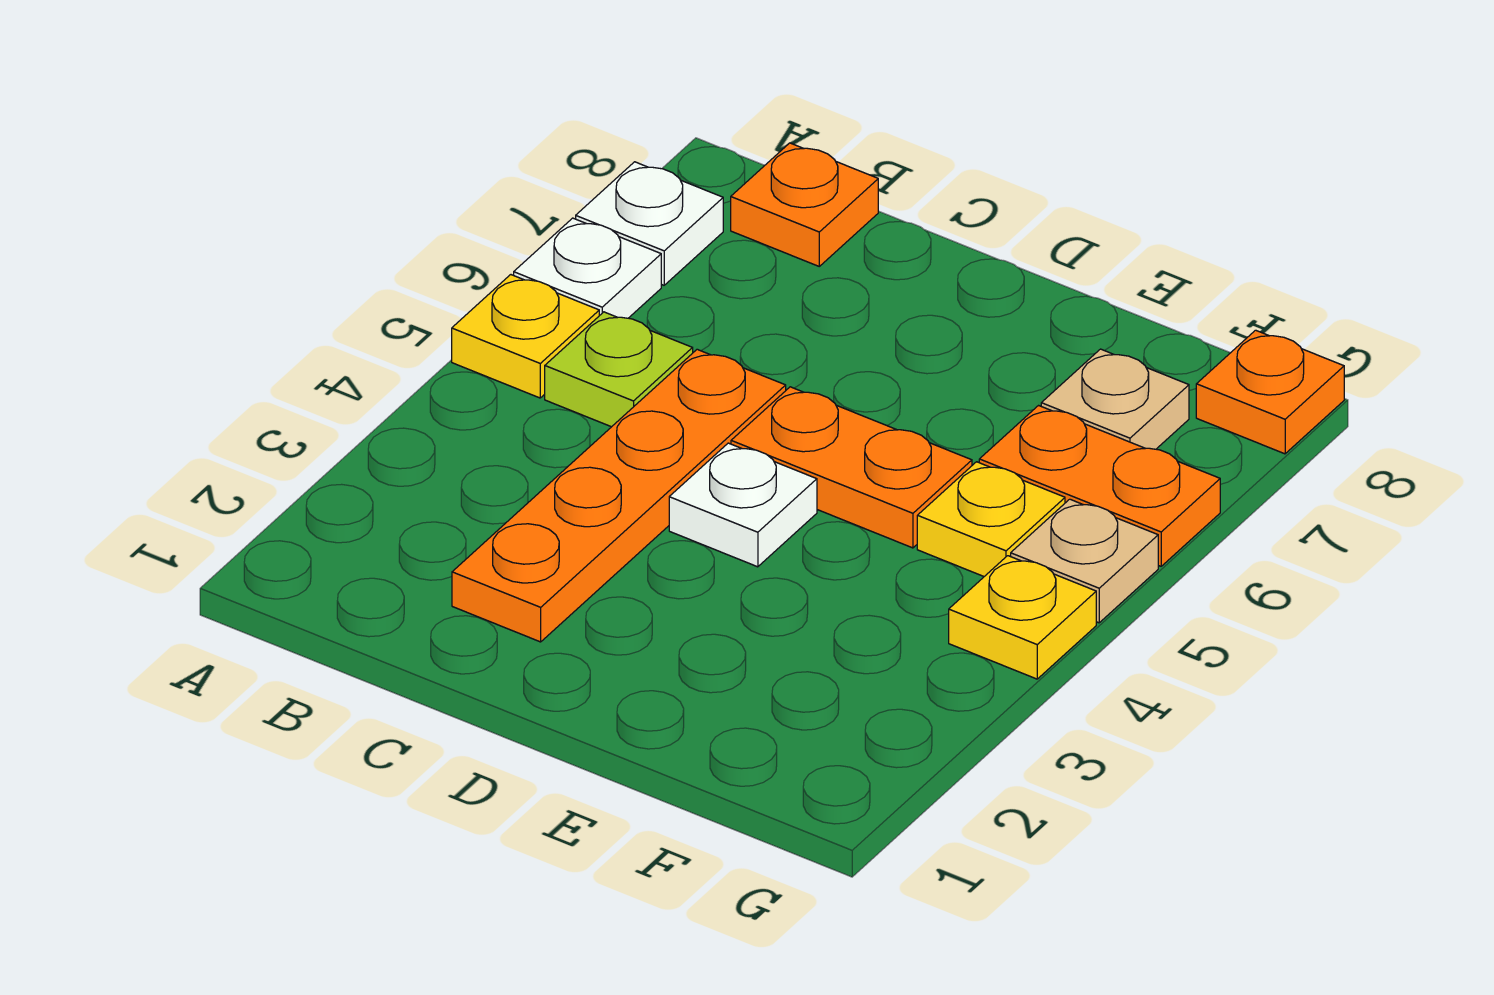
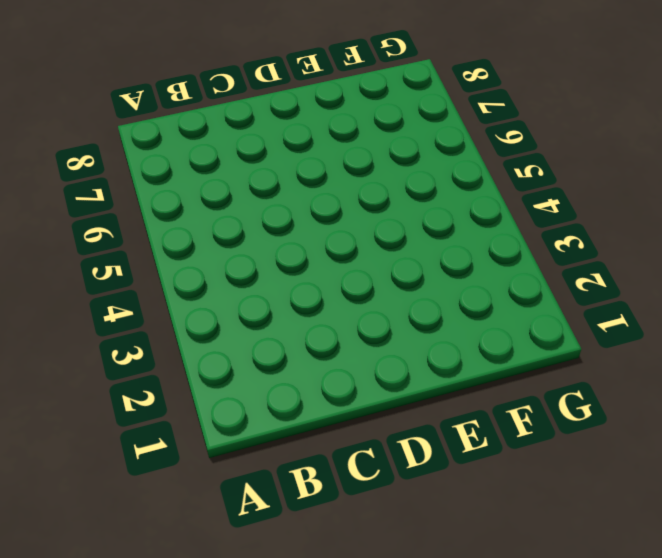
none -> yellow plate A5 level 1
none -> white plate A6 level 1
none -> white plate A7 level 1

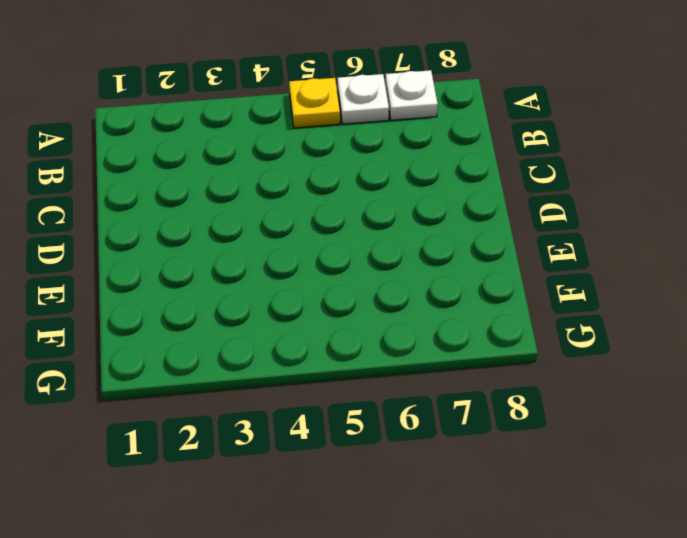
none -> lime plate B5 level 1
none -> orange plate B8 level 1
none -> orange plate C2:C5 level 1

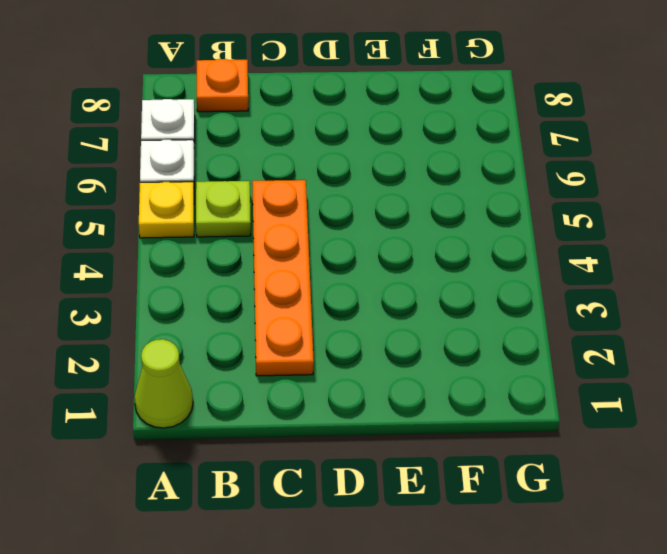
lime cone A1 level 1 -> none
none -> white plate D4 level 1
none -> orange plate D5:E5 level 1
none -> yellow plate F5 level 1

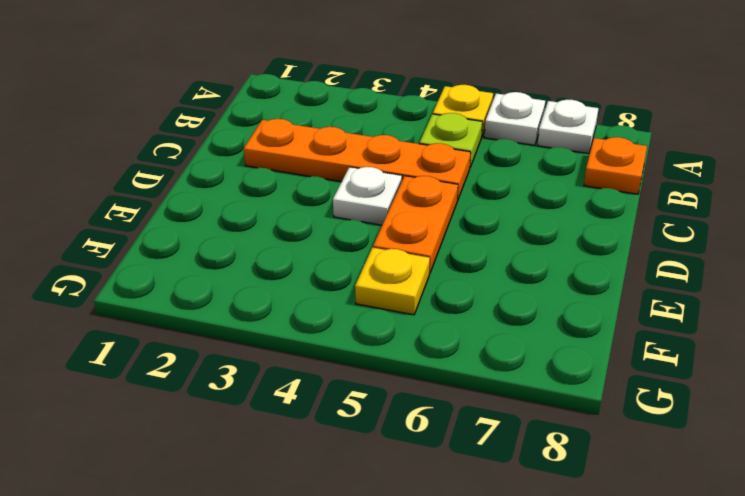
none -> orange plate F6:G6 level 1
none -> tan plate F7 level 1
none -> yellow plate G4 level 1

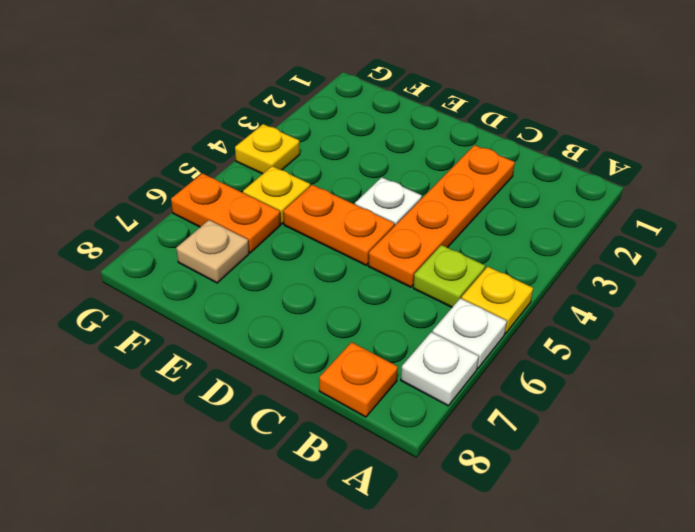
none -> tan plate G5 level 1
none -> orange plate G8 level 1

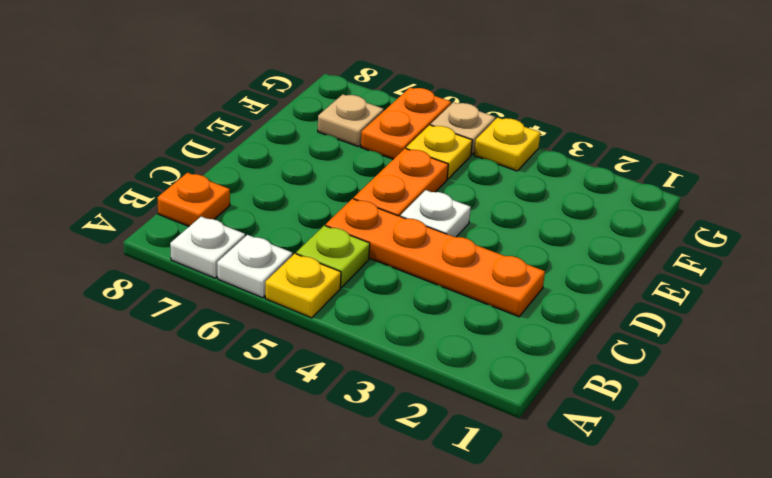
none -> orange plate G8 level 1

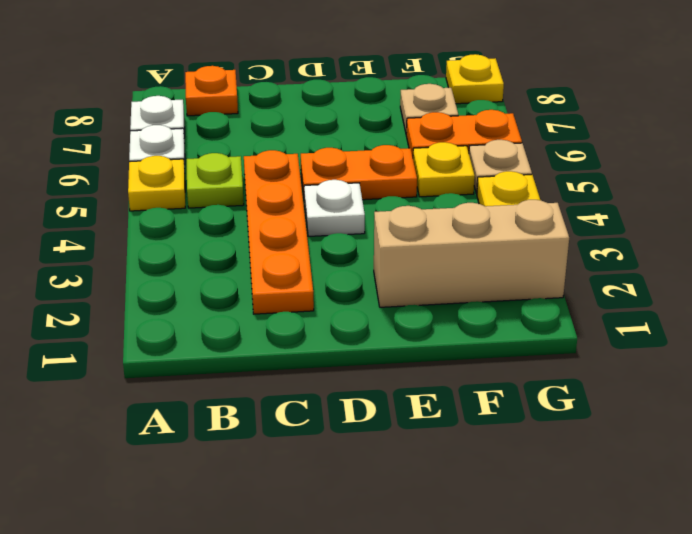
tan brick E2:G2 level 1 -> none
yellow plate G8 level 1 -> orange plate G8 level 1

